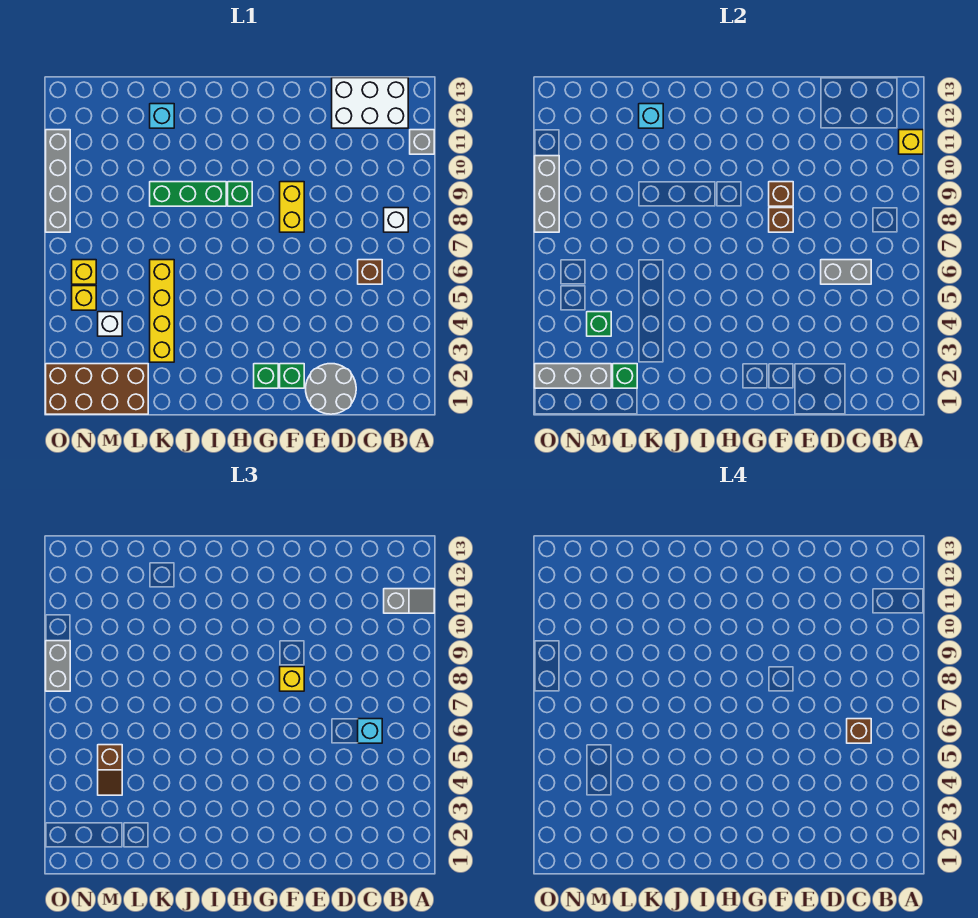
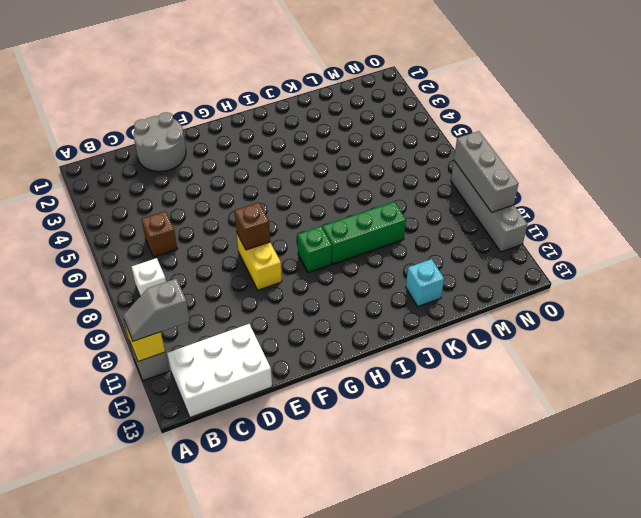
none -> green brick F2 level 1
none -> green brick G2 level 1
none -> yellow brick K3:K6 level 1
none -> brown brick L1:O2 level 1

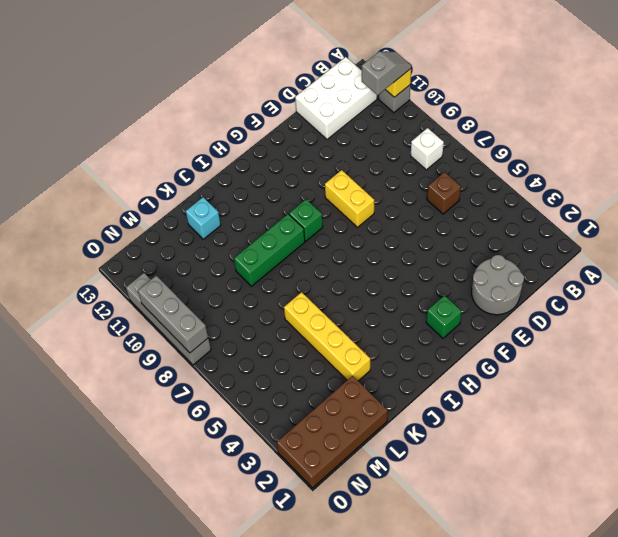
none -> green brick F2 level 1
none -> white brick M4 level 1
none -> yellow brick N5 level 1
none -> yellow brick N6 level 1

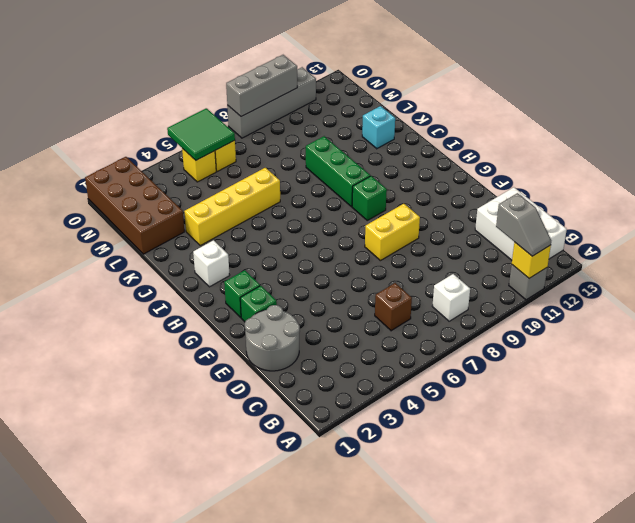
white brick I2 level 1 -> white brick M4 level 1
green tile N5:O6 level 2 -> none
none -> grey brick C6:D6 level 2
none -> brown brick F8 level 2
none -> brown brick F9 level 2
none -> cyan brick K12 level 2

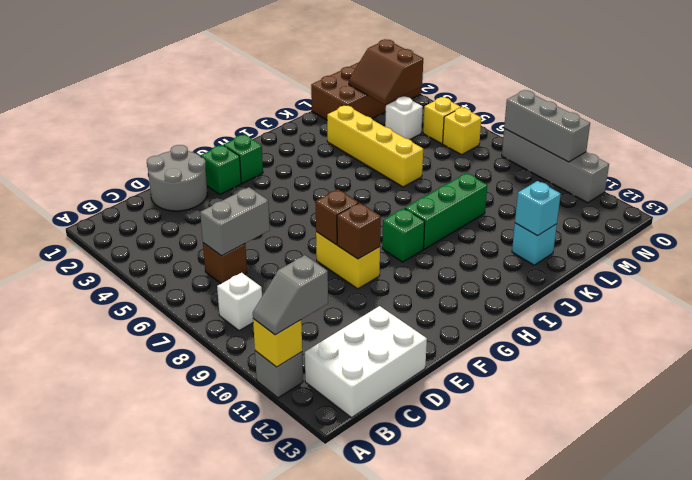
brown slope M2:N3 level 2 top N -> grey brick M2:O2 level 2
none -> green brick L2 level 2
none -> green brick M4 level 2
none -> cyan brick C6 level 3
none -> yellow brick F8 level 3

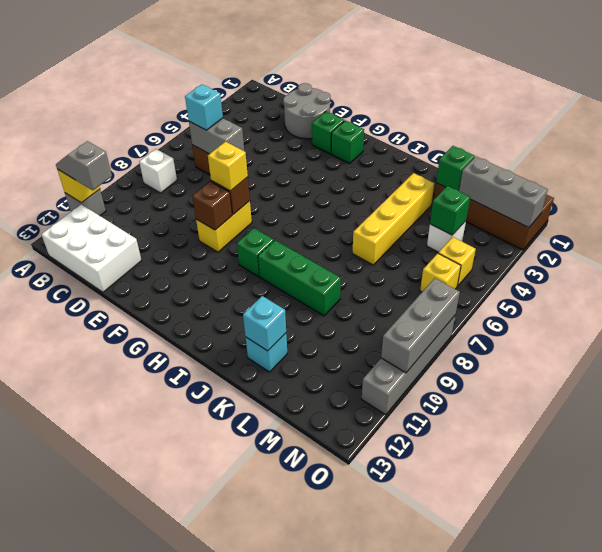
none -> brown slope M4:M5 level 3 top 5
none -> grey brick O8:O9 level 3
none -> brown brick C6 level 4

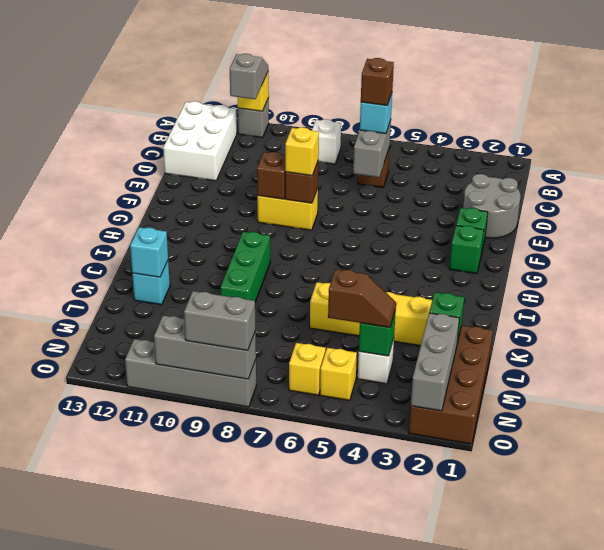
none -> green brick H9 level 1

